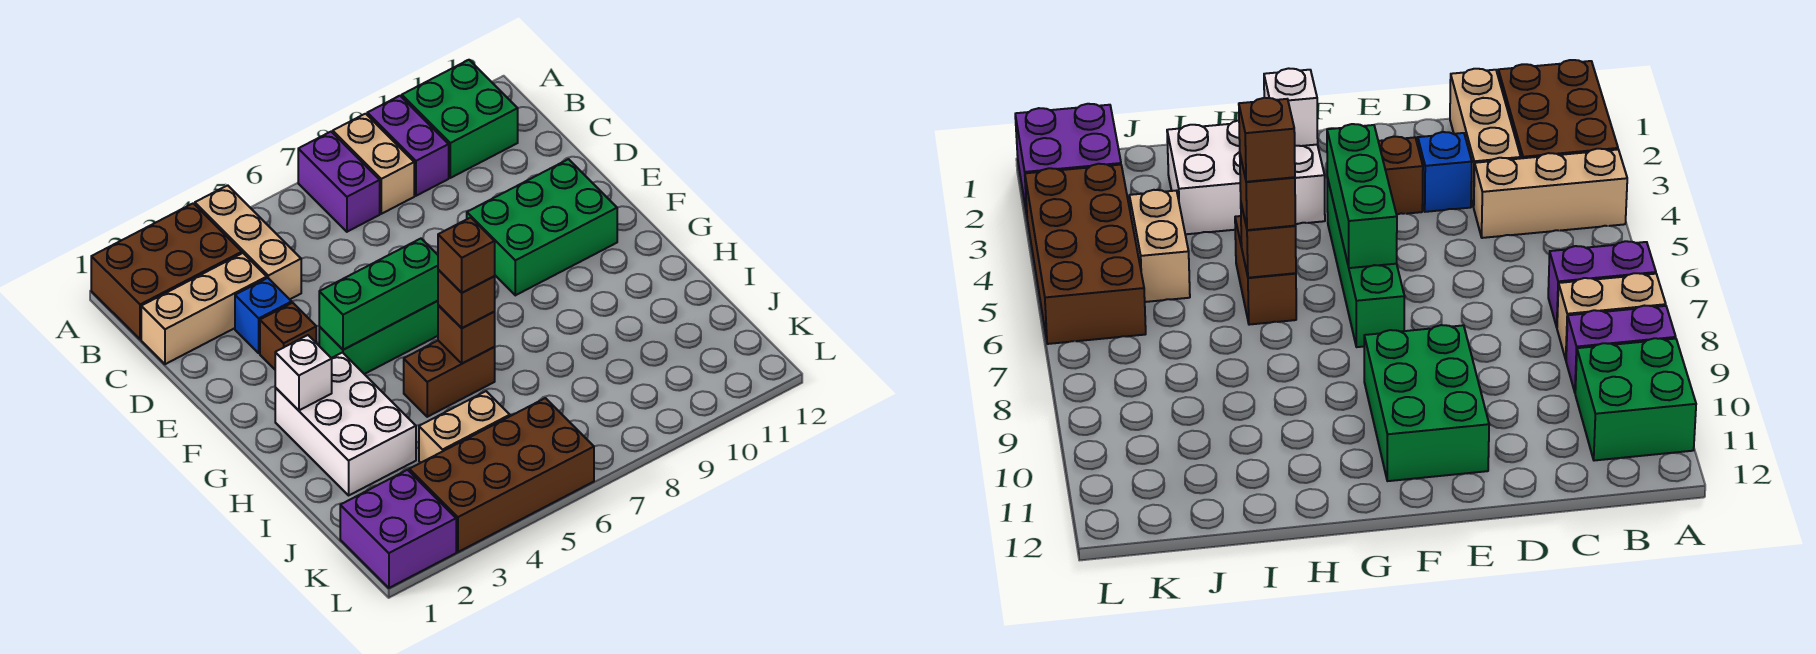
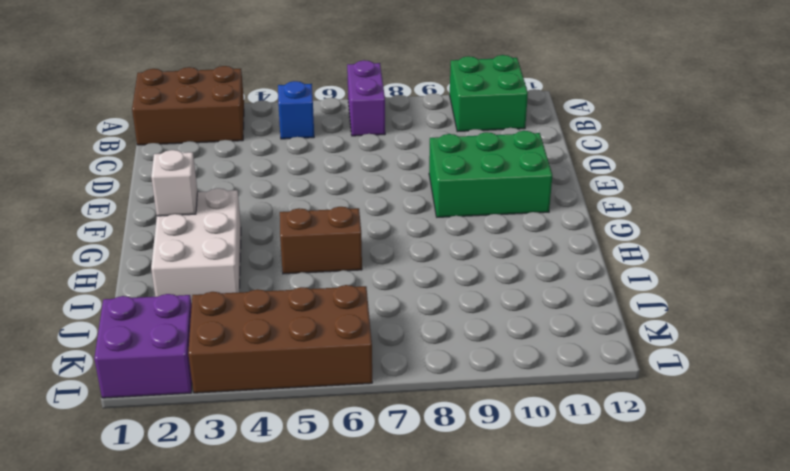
blue brick B5 level 1 -> blue brick D3 level 1
none -> tan brick A4:C4 level 1
none -> tan brick A8:B8 level 1
none -> purple brick A9:B9 level 1

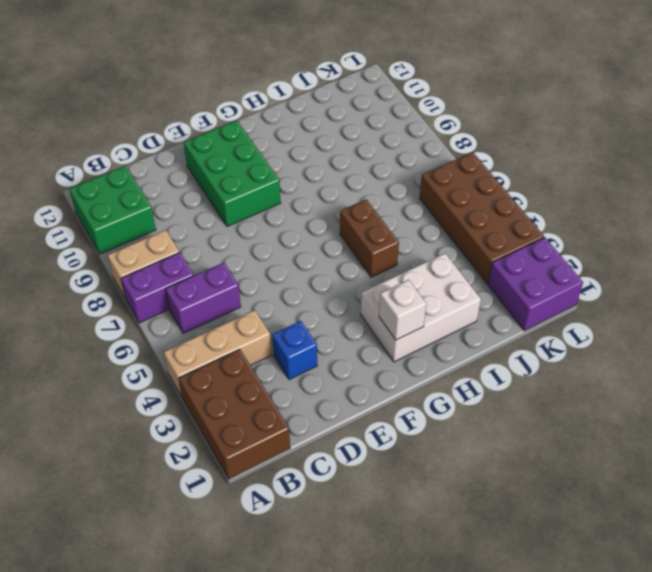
purple brick B6:C6 level 1 -> purple brick A9:B9 level 1
none -> tan brick C1:C3 level 1
none -> brown brick E3 level 1
none -> green brick F4:F7 level 1

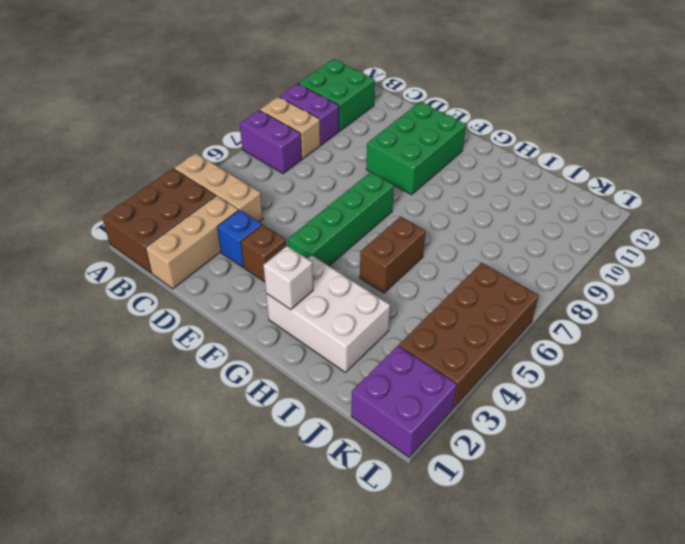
none -> tan brick J4:J5 level 1
none -> green brick F4:F6 level 2
none -> brown brick H6 level 2

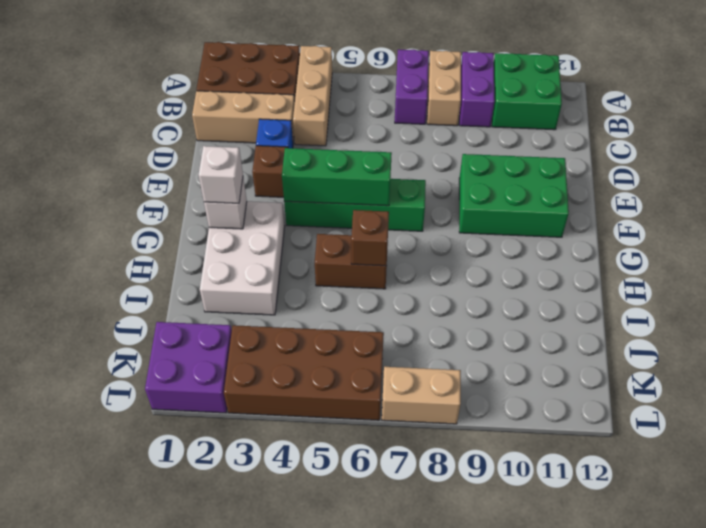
white brick G2 level 3 -> none
tan brick L7:L8 level 1 -> tan brick J4:J5 level 1
none -> brown brick H6 level 3
none -> brown brick H6 level 4

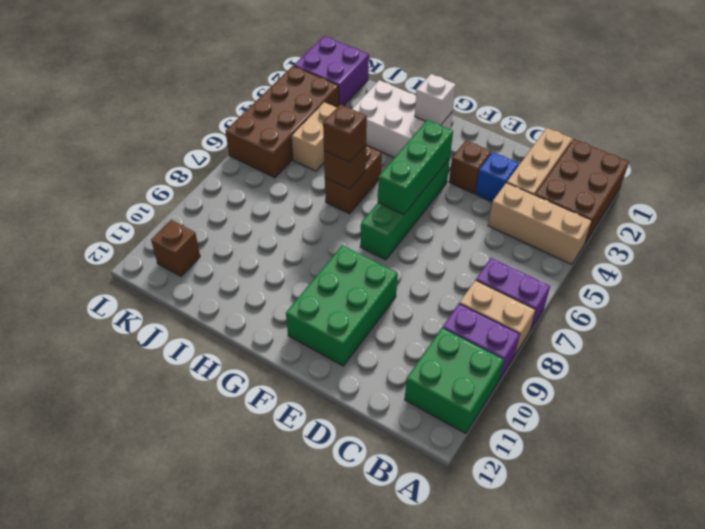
brown brick K11 level 1 -> brown brick H6 level 4

